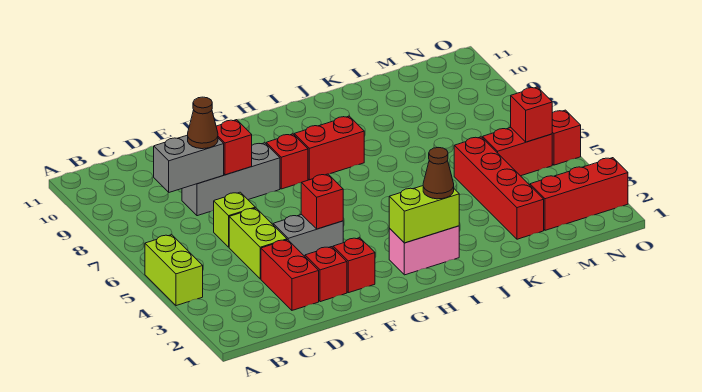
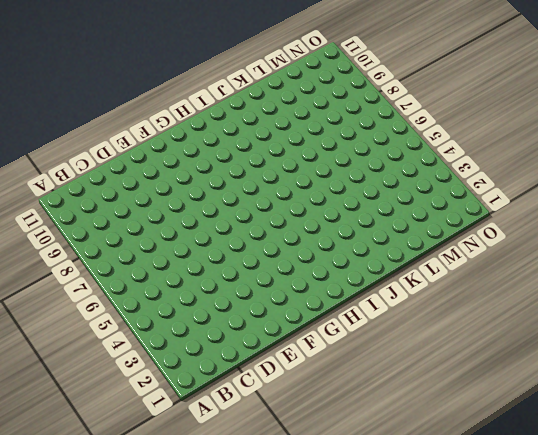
none -> lime brick A4:A5 level 1
none -> red brick D2:D3 level 1
none -> lime brick D4:D5 level 1

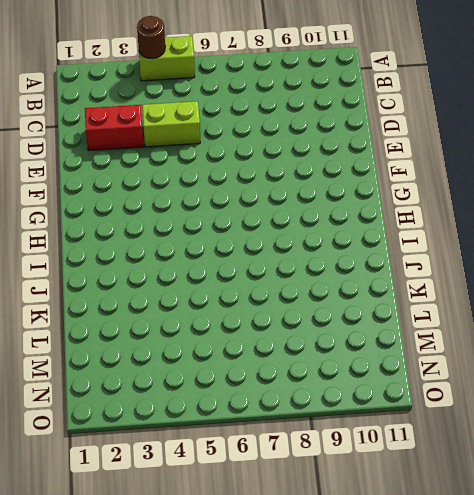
brown round brick A4 level 2 -> none
none -> lime brick D6 level 1
none -> grey brick D8:F8 level 1
none -> red brick E2 level 1

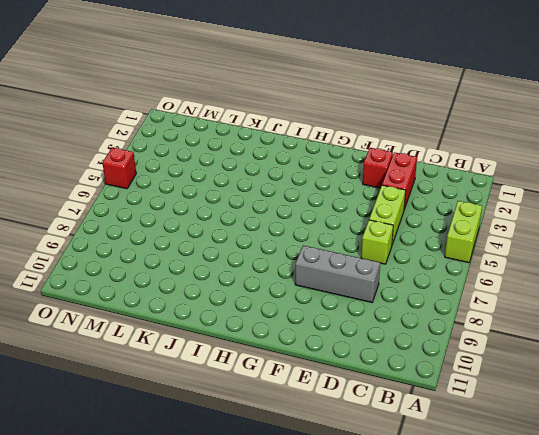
none -> grey brick E4:F4 level 1
none -> red brick F2 level 1
none -> red brick G8 level 1

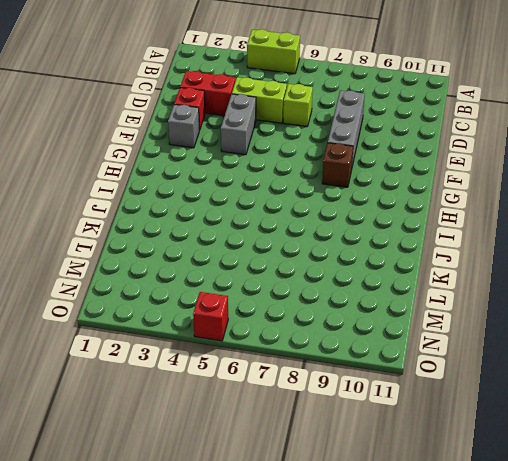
grey brick F2 level 1 -> red brick F2 level 1
brown brick G8 level 1 -> red brick G8 level 1
none -> pink brick H2:I2 level 1
none -> red brick H8:I8 level 1
none -> red brick L2:L5 level 1

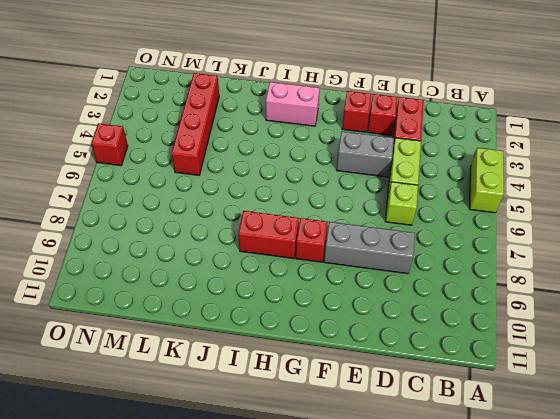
none -> red brick M2:O2 level 1
none -> red brick M5:N5 level 1
none -> grey brick C8:D8 level 2

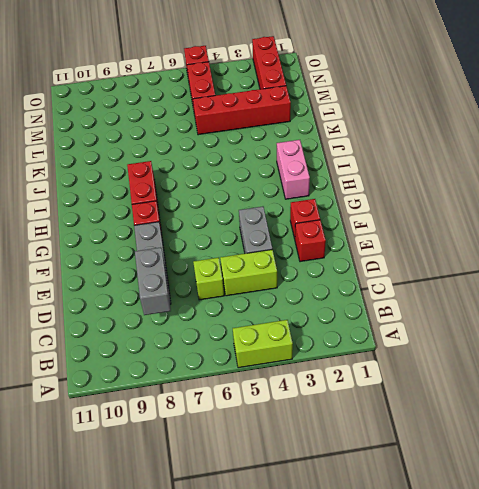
none -> red brick D2:D3 level 1
none -> red brick E8 level 2
none -> red brick F4 level 2

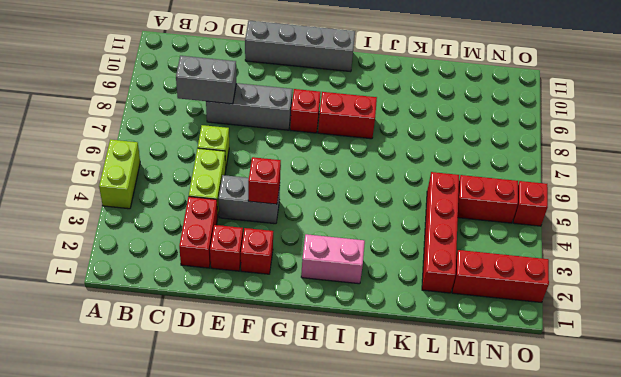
grey brick E11:H11 level 1 -> none
none -> red brick E8 level 2
none -> lime brick H2:I2 level 2
none -> red brick N5 level 2

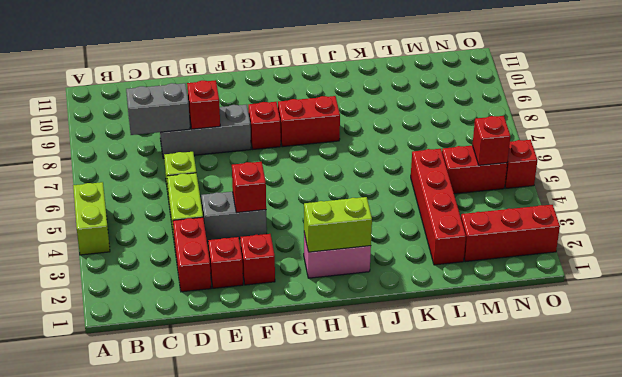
none -> brown cone D8 level 3
none -> brown cone I2 level 3

